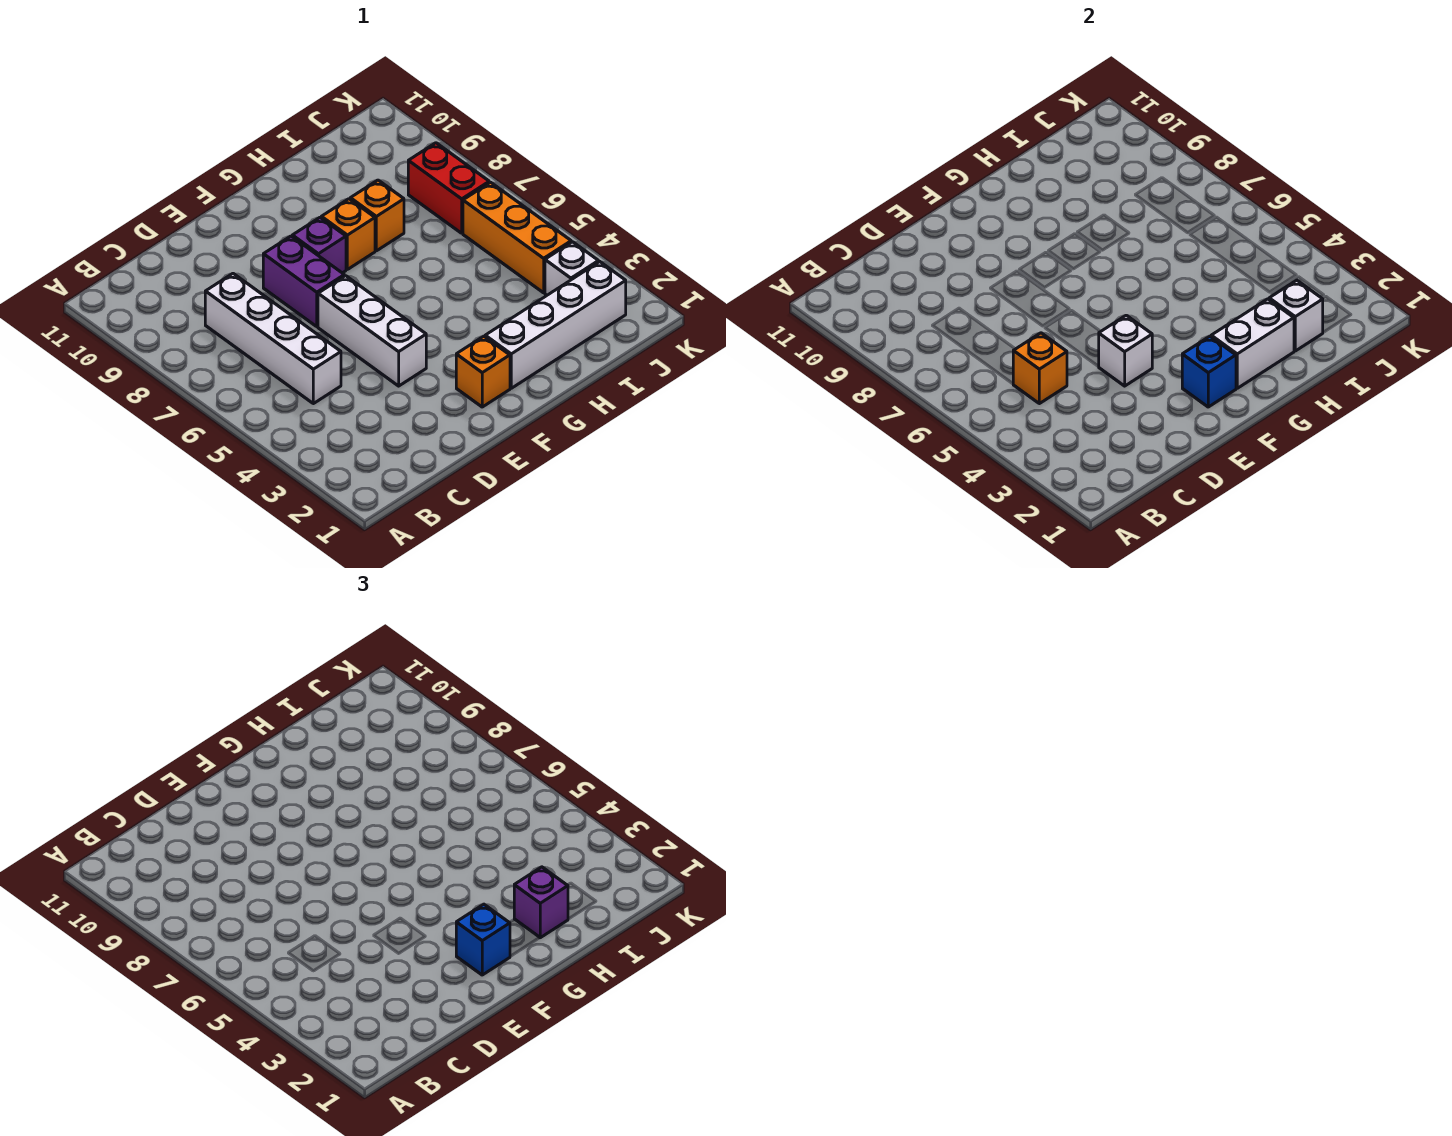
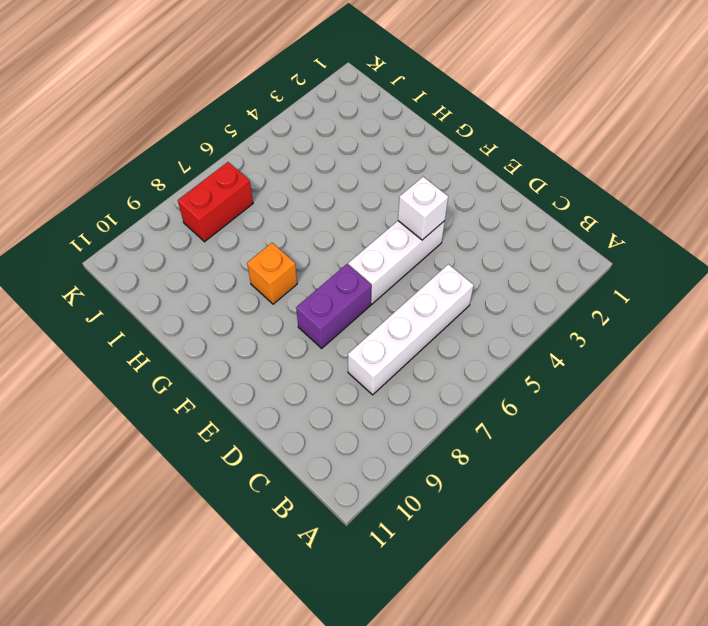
none -> orange brick F2 level 1
none -> purple brick F8 level 1
none -> white brick G2:J2 level 1

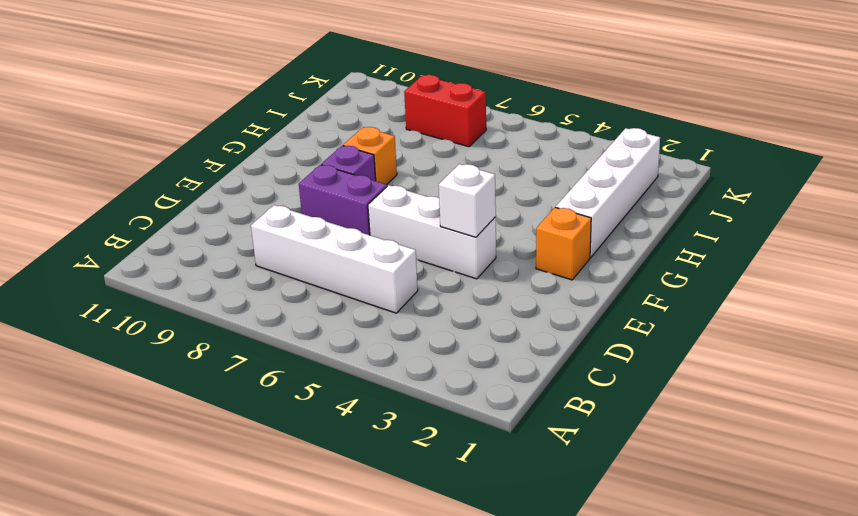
none -> orange brick H8 level 1
none -> white brick J3 level 1
none -> orange brick J4:J6 level 1

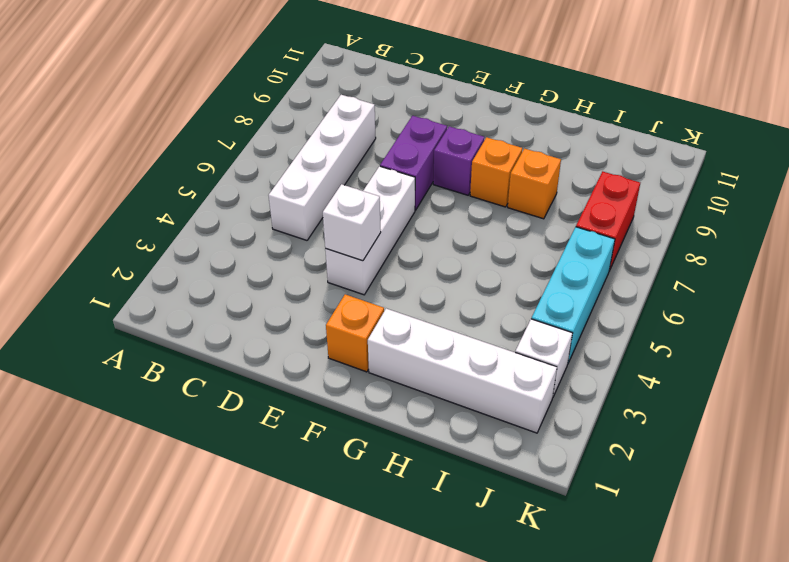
cyan brick J4:J6 level 1 -> orange brick J4:J6 level 1
none -> orange brick C5 level 2
none -> blue brick F2 level 2
none -> white brick G2:H2 level 2

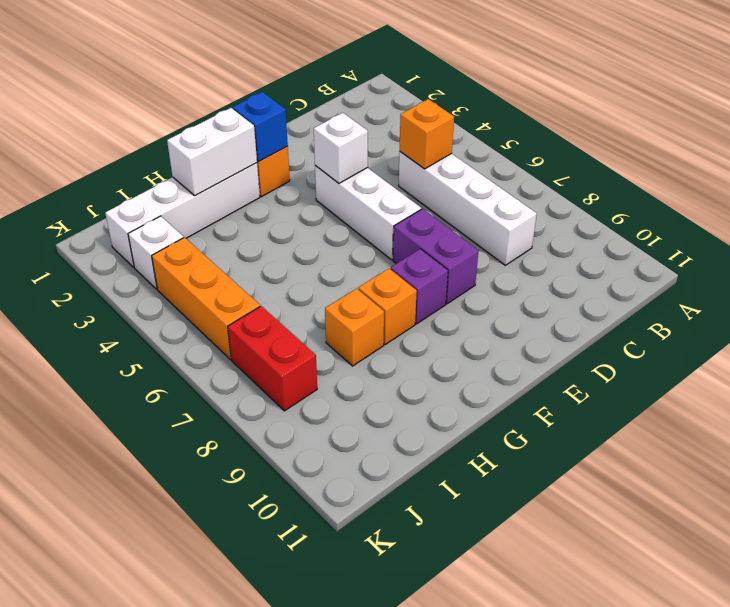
none -> white brick I2 level 2
none -> blue brick F2 level 3
none -> purple brick H2 level 3

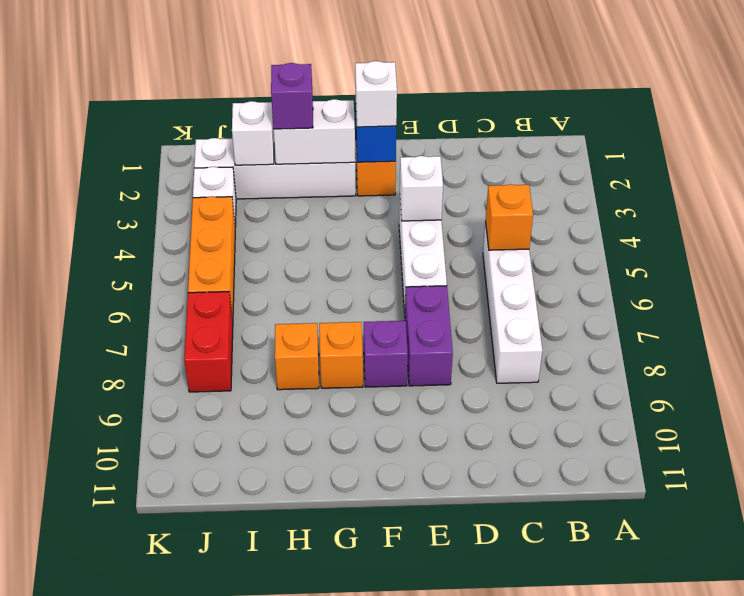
white brick F2 level 3 -> blue brick F2 level 3

